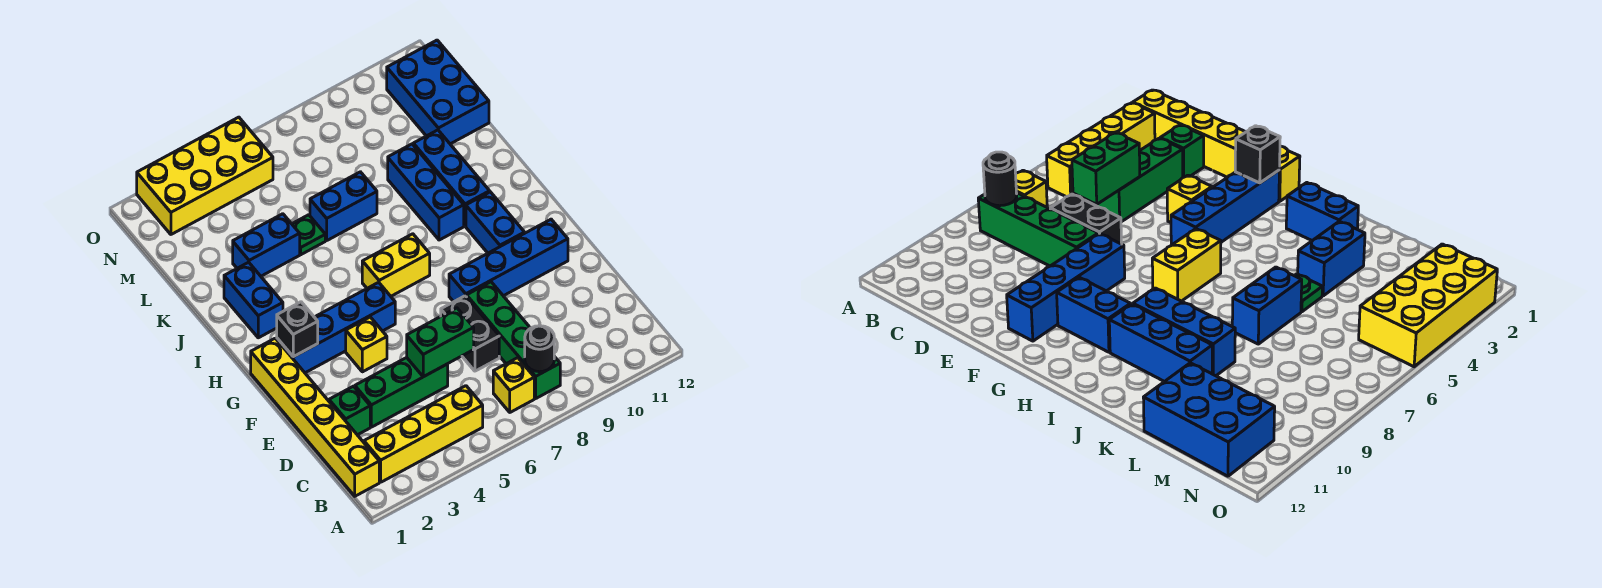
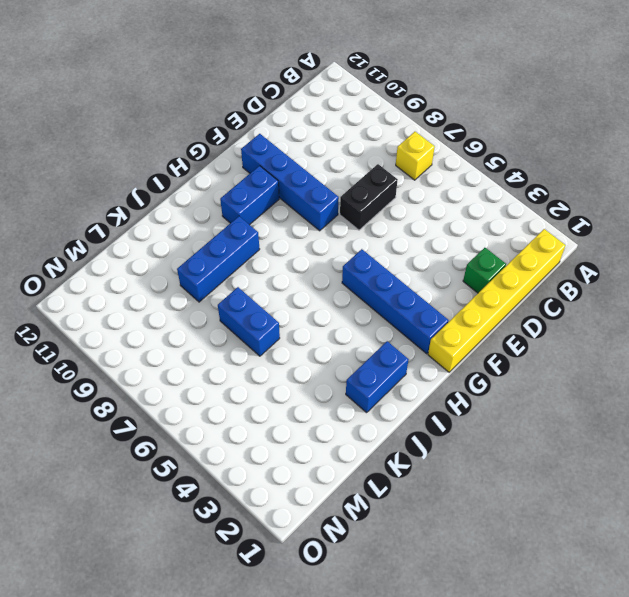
none -> yellow brick B2:B5 level 1
none -> green brick B8:E8 level 1
none -> green brick D3:D5 level 1

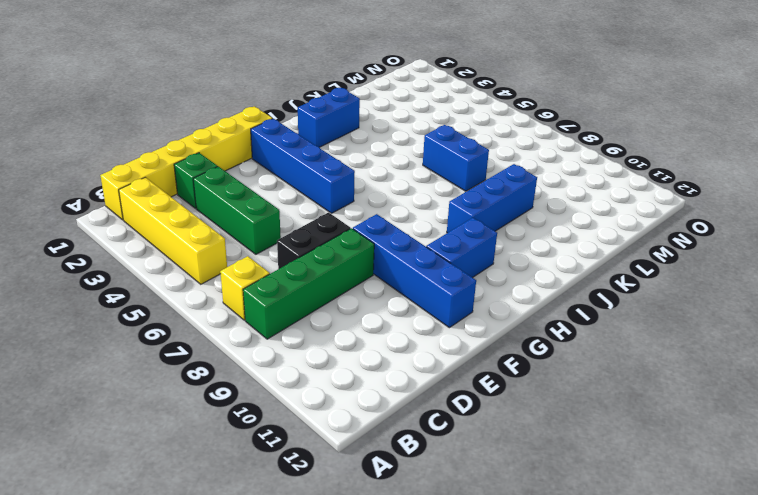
none -> yellow brick F4 level 1
none -> yellow brick H6:H7 level 1
none -> blue brick I10:K10 level 1

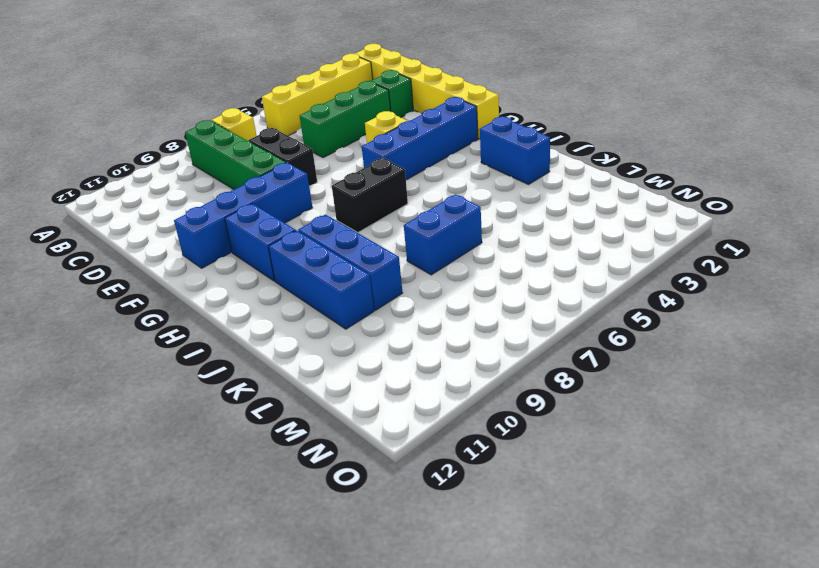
black brick H6:H7 level 1 -> yellow brick H6:H7 level 1
none -> blue brick K3:K4 level 1
none -> green plate K5 level 1
none -> blue brick L11:N12 level 1

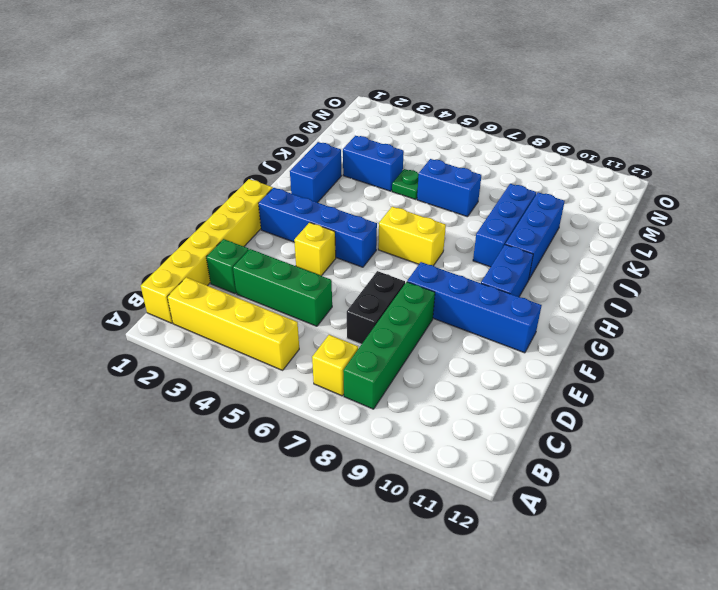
none -> blue brick L11:N12 level 1
none -> yellow brick N2:O5 level 1
none -> black round brick B8 level 2

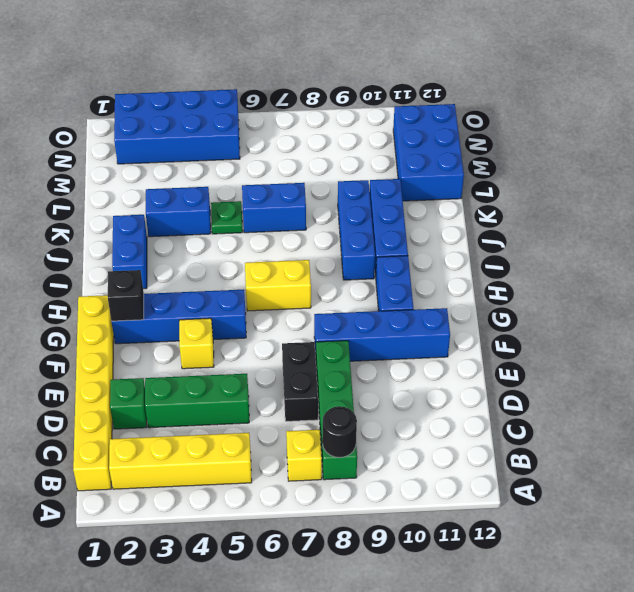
blue brick N2:O5 level 1 -> yellow brick N2:O5 level 1
none -> green brick D5:D6 level 2

